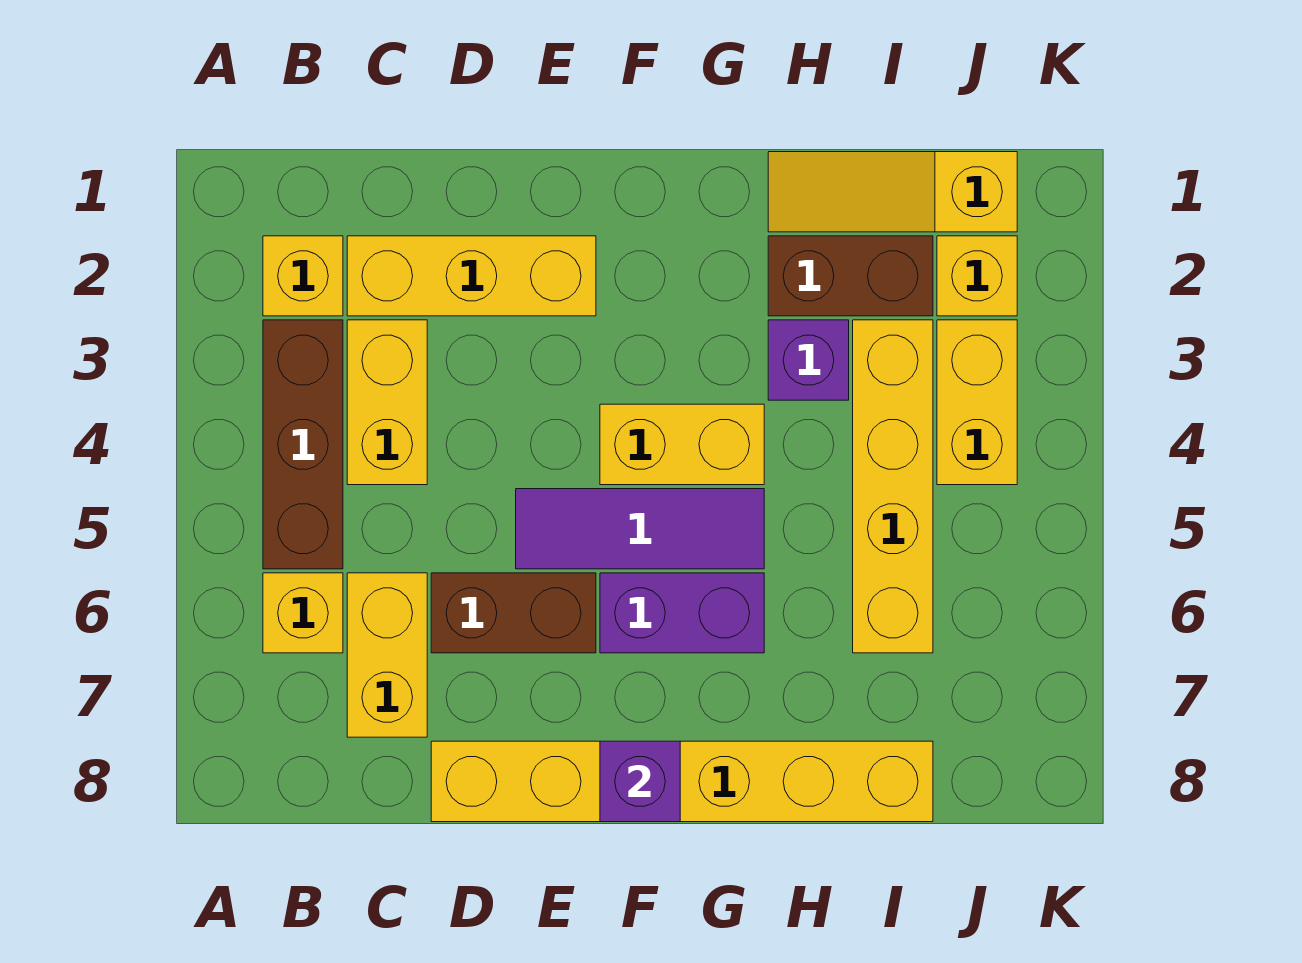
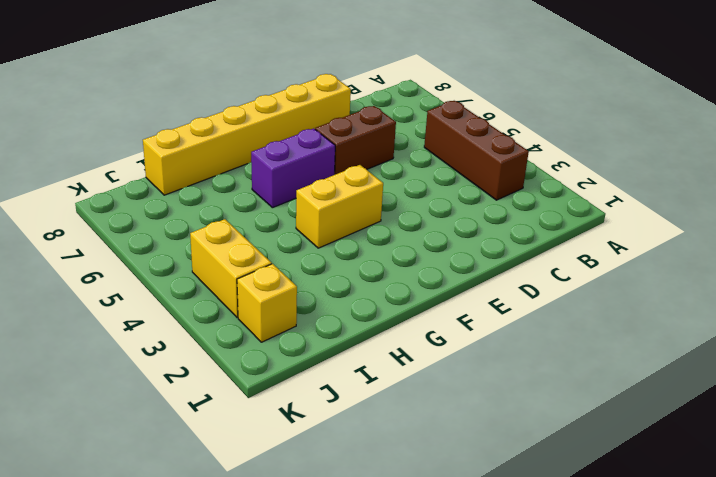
none -> yellow brick B2 level 1
none -> yellow brick B6 level 1
none -> yellow brick C2:E2 level 1

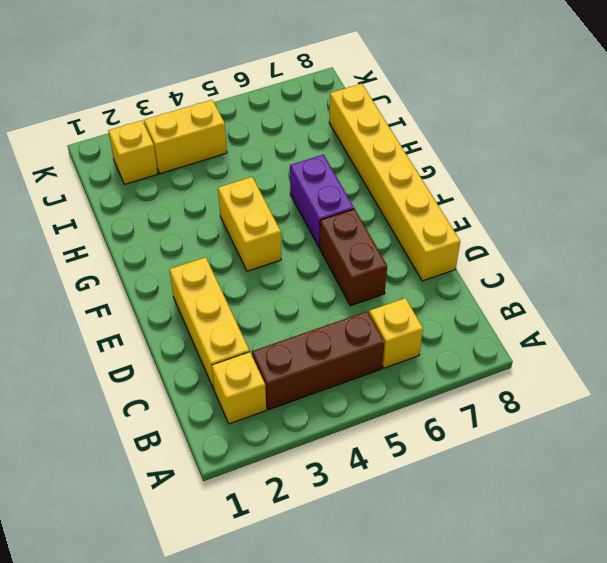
none -> yellow brick C3:C4 level 1
none -> yellow brick C6:C7 level 1
none -> purple tile E5:G5 level 1

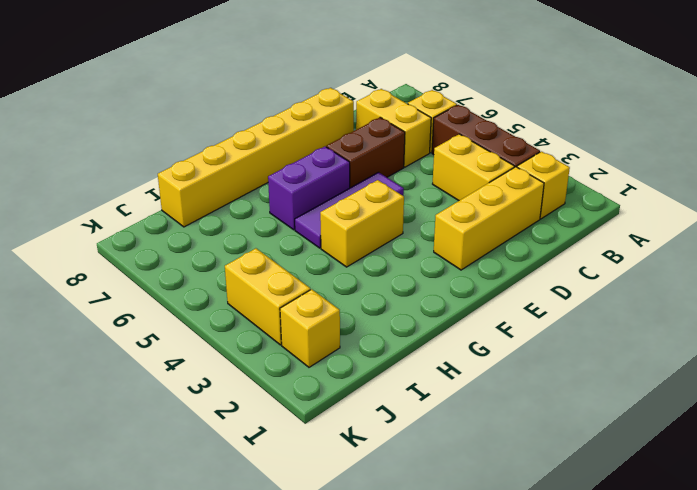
none -> yellow slope H1:J1 level 1 top J
none -> brown brick H2:I2 level 1
none -> purple brick H3 level 1

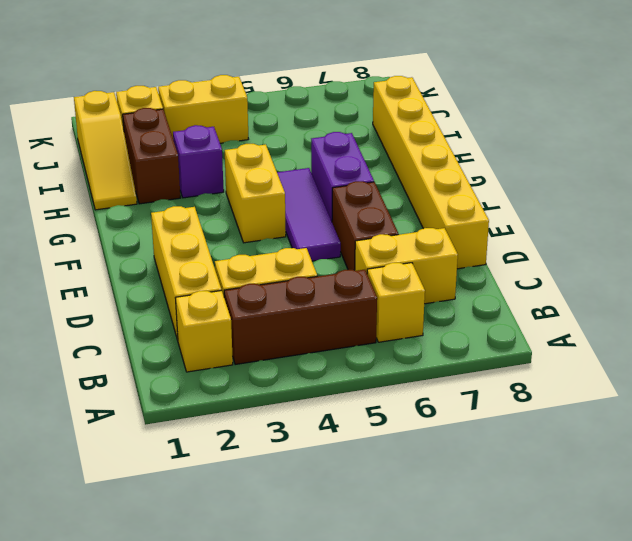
none -> yellow brick I3:I6 level 1
none -> purple brick F8 level 2

